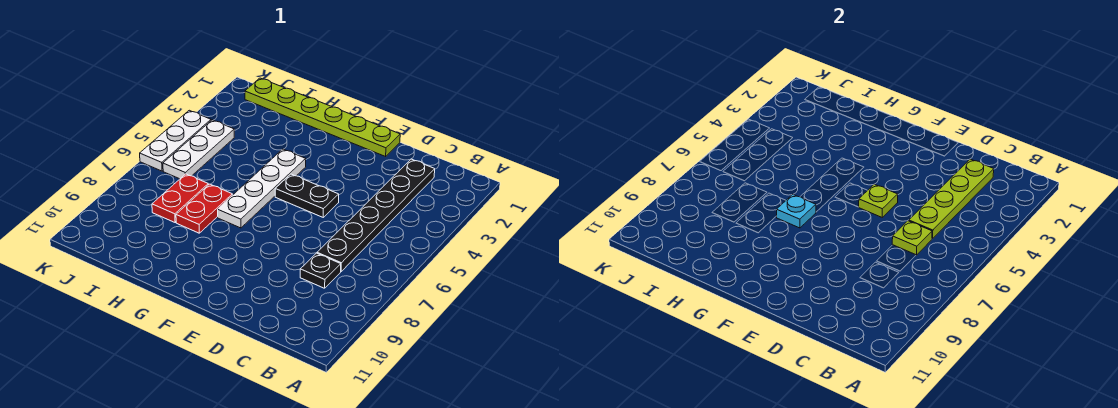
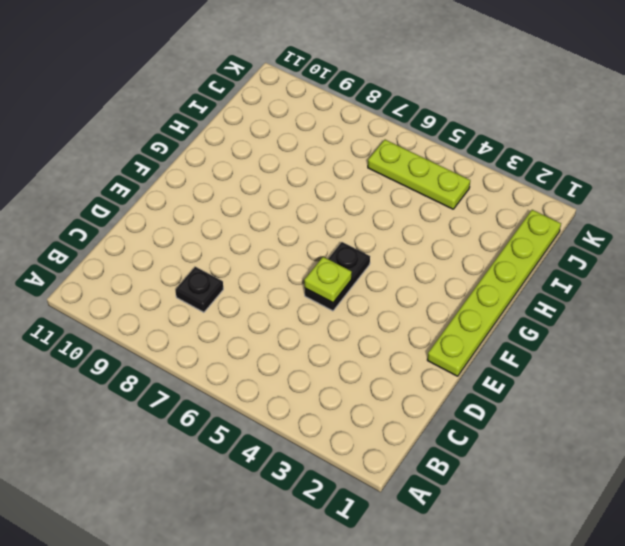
lime plate J4:J6 level 1 -> white plate J4:J6 level 1
none -> black plate C2:C7 level 1
none -> white plate G4:G7 level 1
none -> red plate H7:H8 level 1

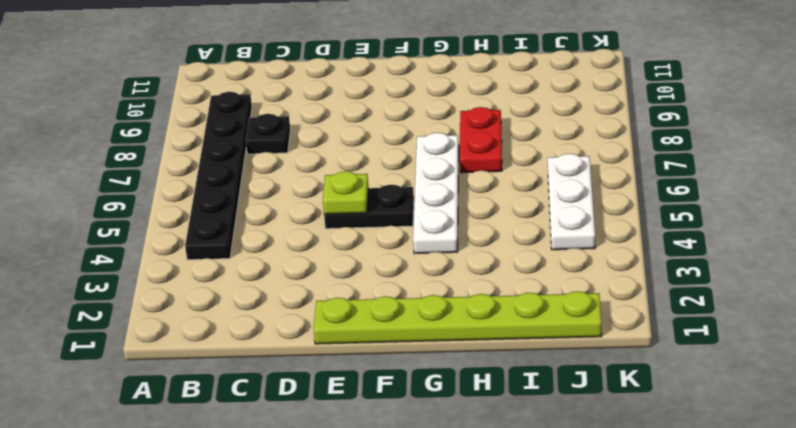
black plate B4:B9 level 1 -> black plate C2:C7 level 1
none -> red plate I7:I8 level 1
none -> white plate K4:K6 level 1
none -> lime plate C2:C5 level 2

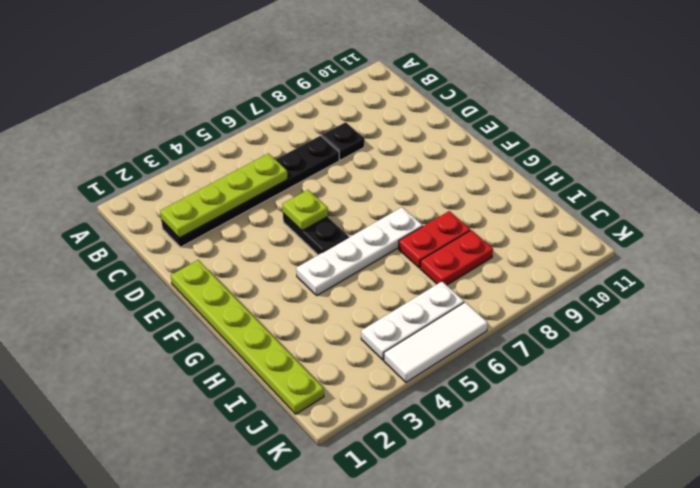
white tile K4:K6 level 1 -> white plate K4:K6 level 1
none -> lime plate C6 level 2
none -> cyan plate G7 level 2

